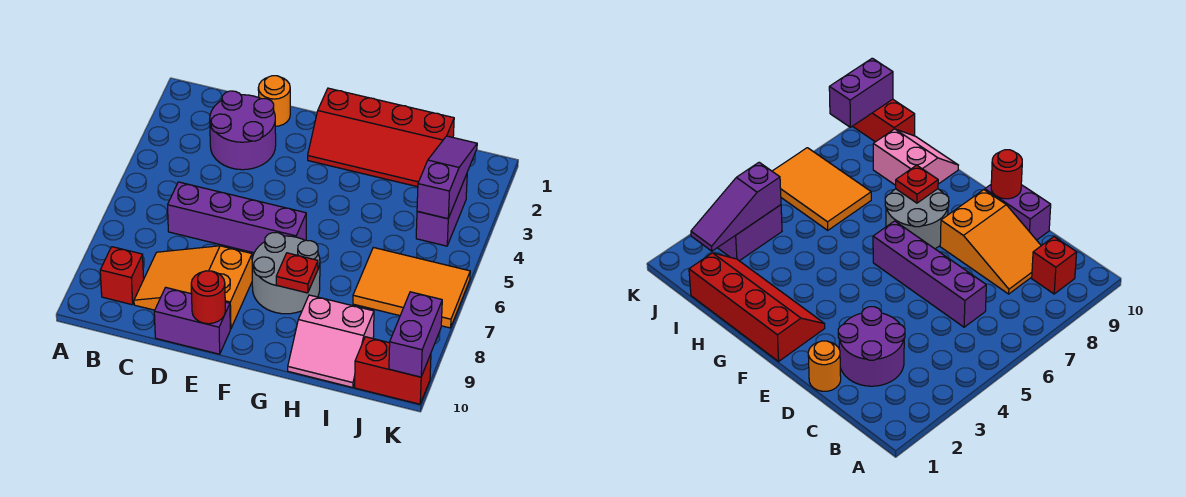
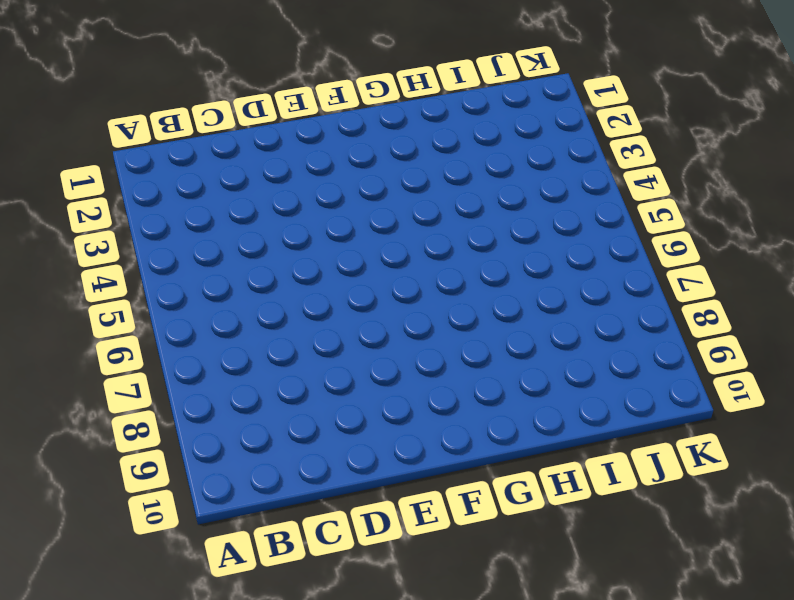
none -> red brick B9 level 1
none -> purple round brick C2:D3 level 1
none -> purple brick C6:F6 level 1

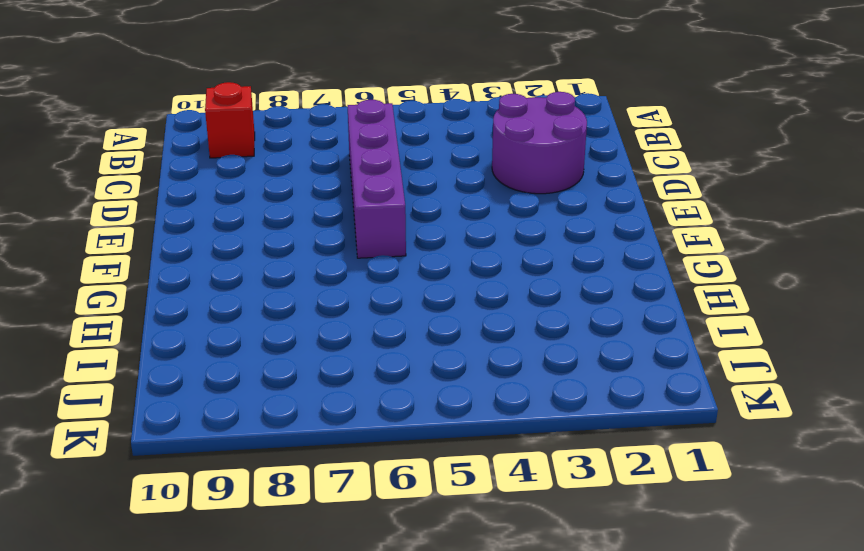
none -> orange slope C8:E9 level 1 top E
none -> orange round brick D1 level 1
none -> purple brick D10:E10 level 1

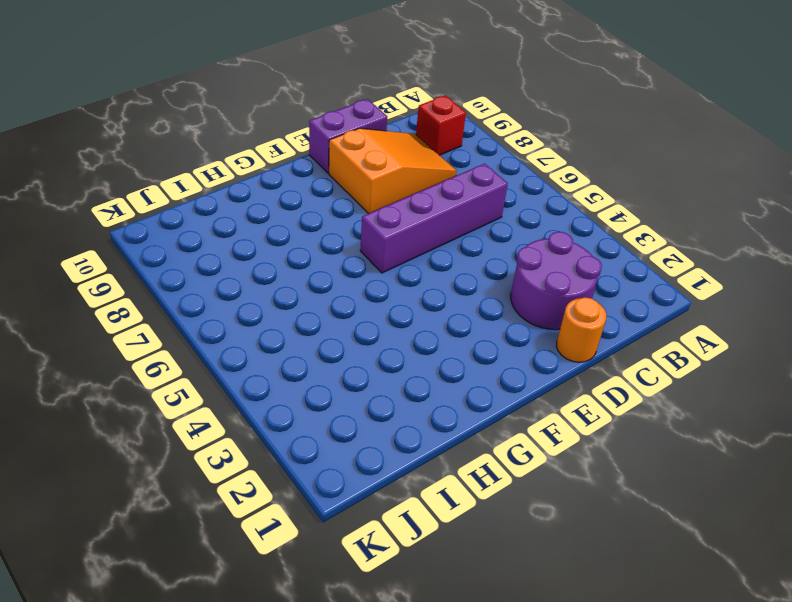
none -> red slope F1:I2 level 1 top 1
none -> grey round brick F7:G8 level 1
none -> pink slope H9:I10 level 1 top 9

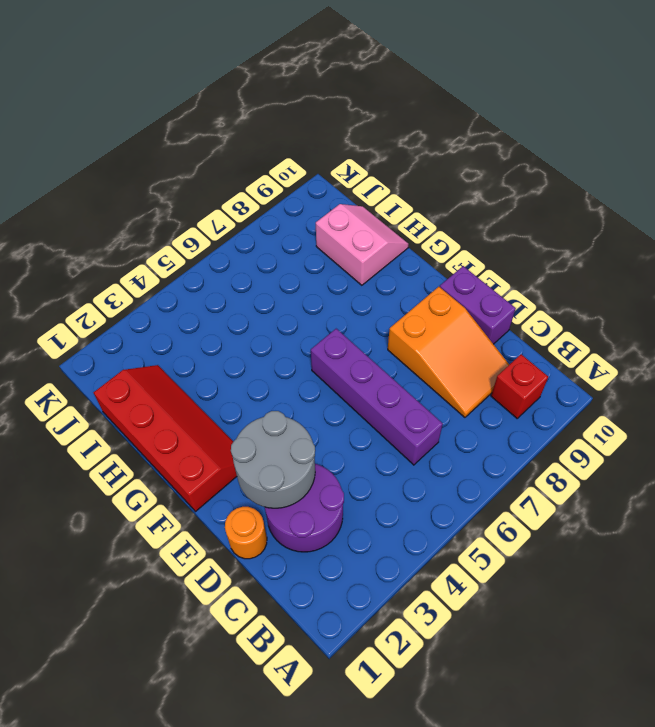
grey round brick D2:E3 level 2 -> grey round brick F7:G8 level 1
none -> orange tile I6:K7 level 1
none -> purple brick J3:J4 level 1
none -> red brick J10:K10 level 1

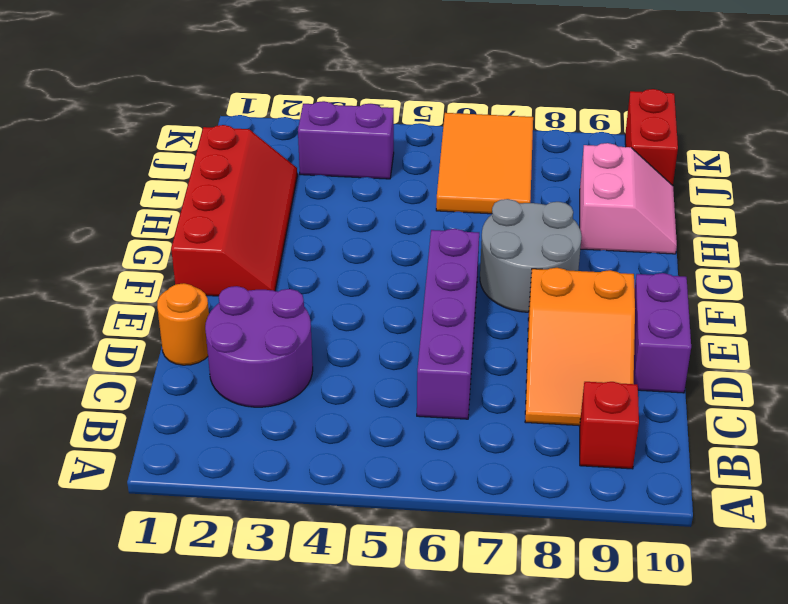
none -> red round brick E10 level 2
none -> red plate G8 level 2
none -> purple slope J2:J4 level 2 top 4

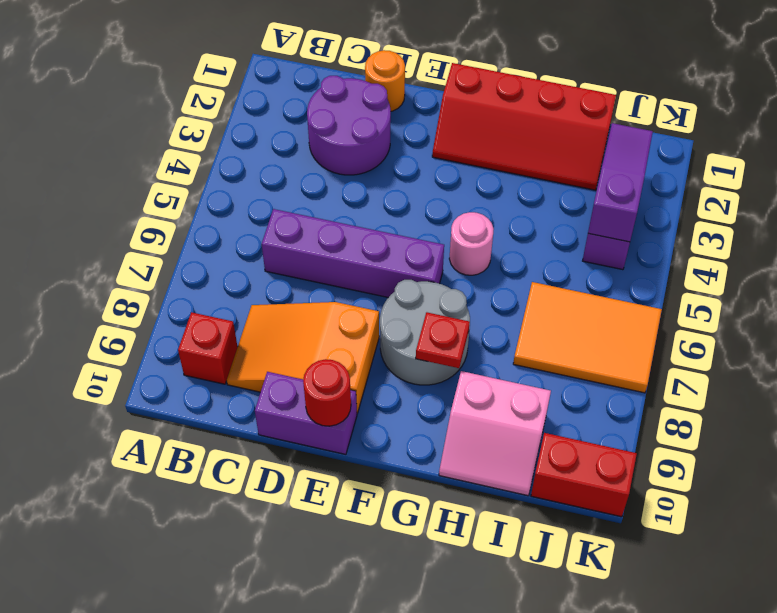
pink round brick G5 level 1 -> none
none -> purple brick K9:K10 level 2

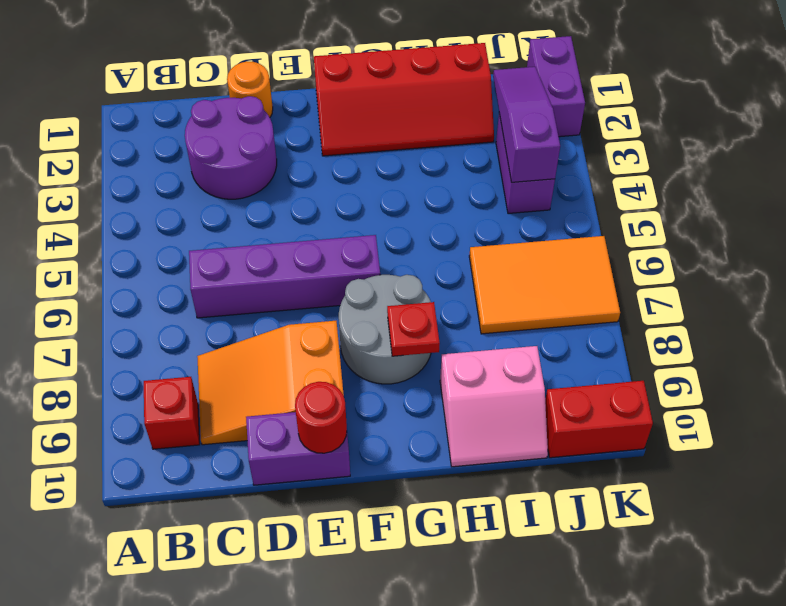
purple brick K1:K2 level 1 -> purple brick K9:K10 level 2

